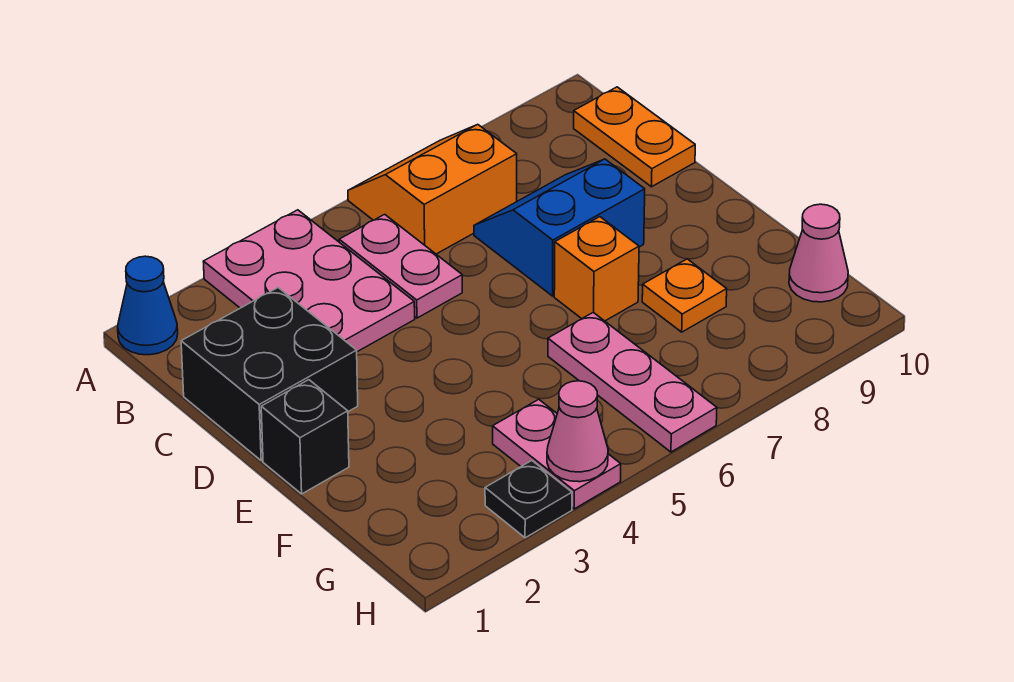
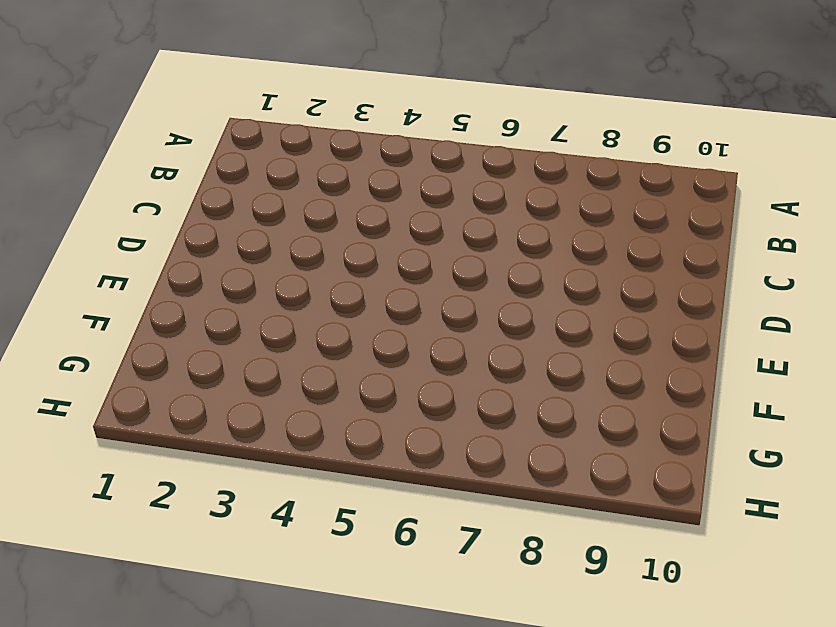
none -> blue cone A1 level 1
none -> pink plate A3:C4 level 1
none -> orange slope A6:B7 level 1 top B

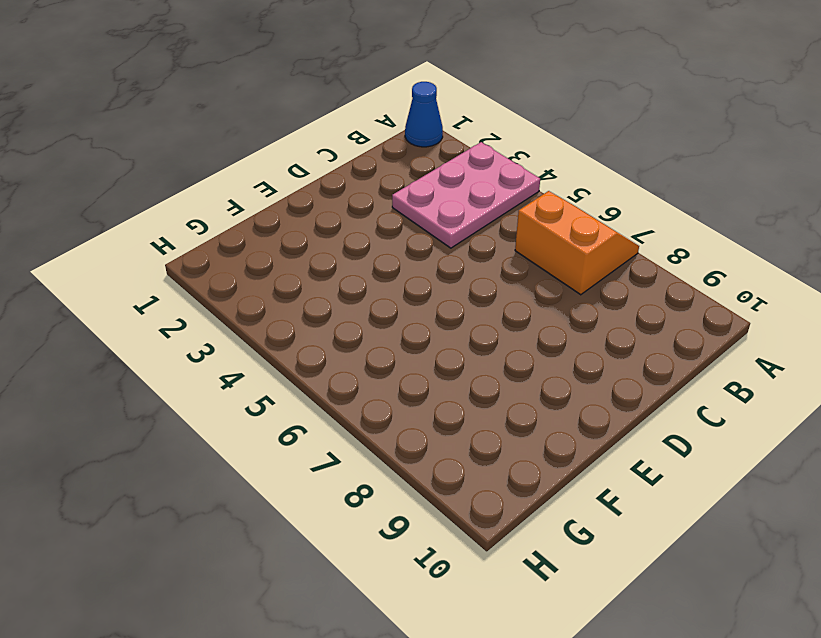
none -> pink plate B5:C5 level 1
none -> orange plate B10:C10 level 1
none -> black brick C1:D2 level 1

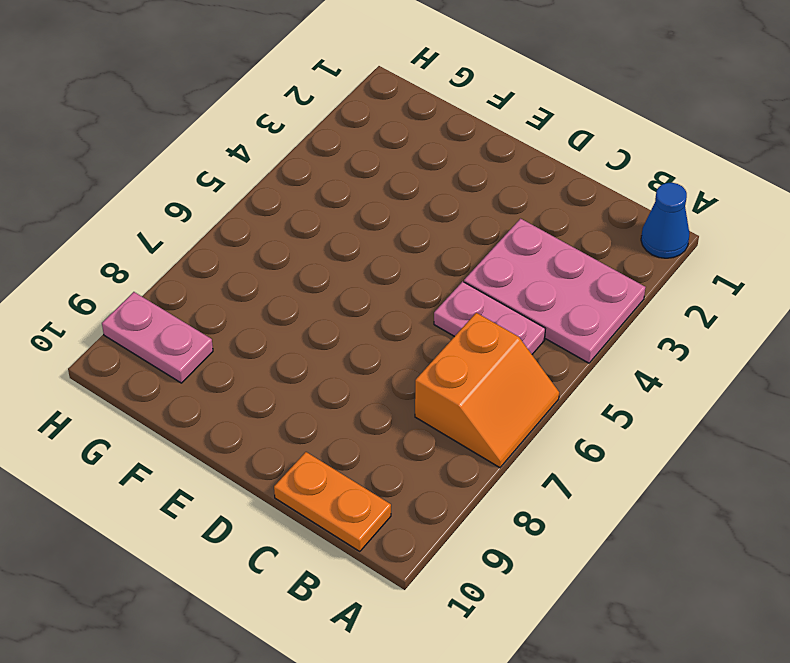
pink plate G9:H9 level 1 -> pink plate G4:H4 level 1
none -> black brick C1:D2 level 1
none -> blue slope C7:D8 level 1 top D
none -> black brick E1 level 1

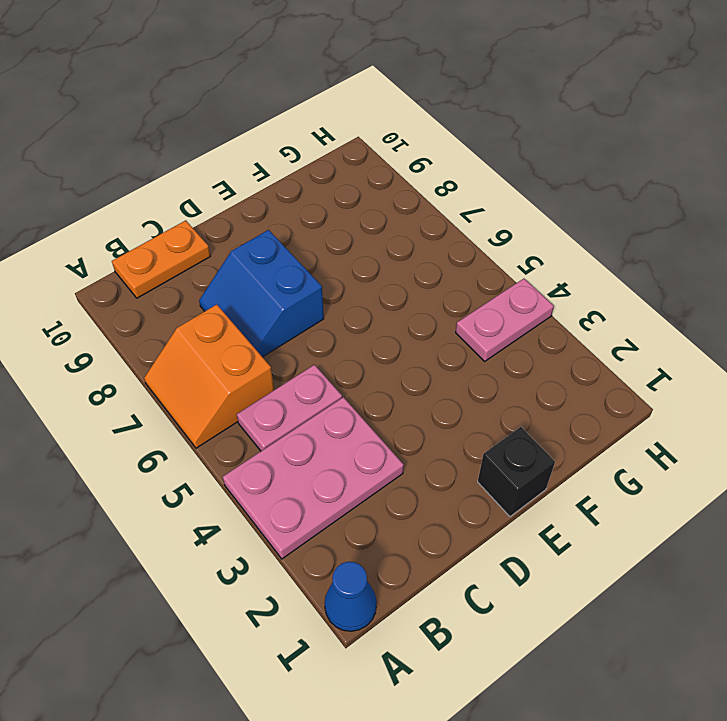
none -> black brick C1:D2 level 1
none -> orange brick E7 level 1
none -> pink plate F6:H6 level 1

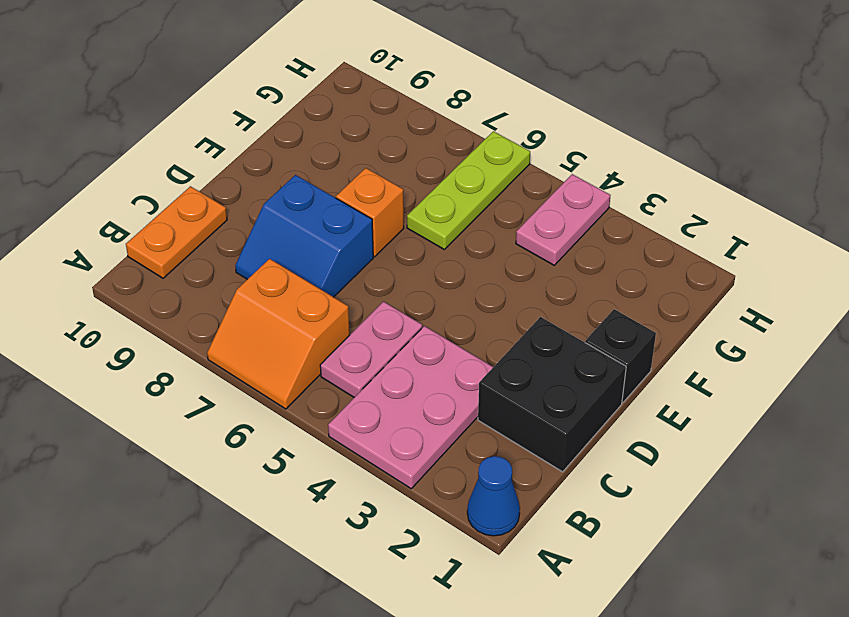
lime plate F6:H6 level 1 -> pink plate F6:H6 level 1
none -> orange plate F8 level 1
none -> pink cone G10 level 1
none -> black plate H3 level 1

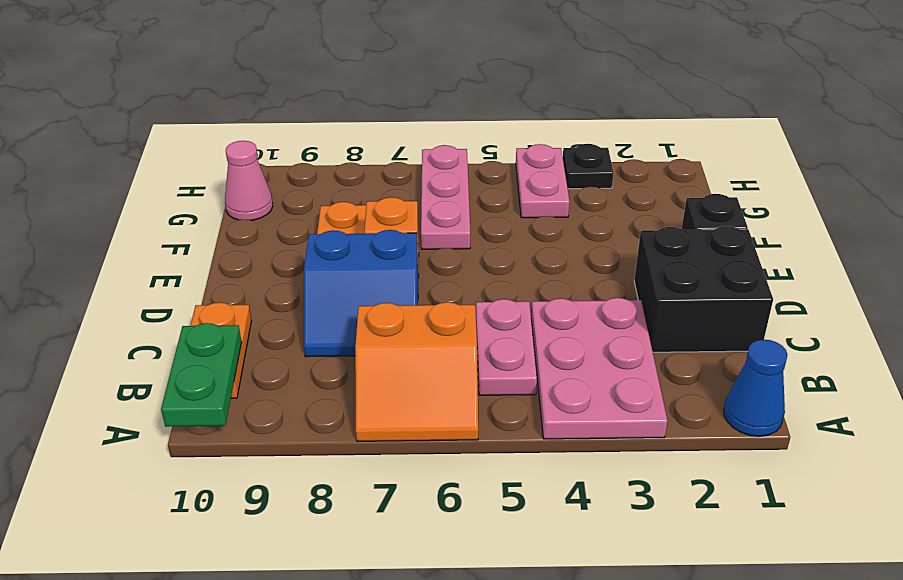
green plate A10:B10 level 2 -> none
none -> pink cone H4 level 2

